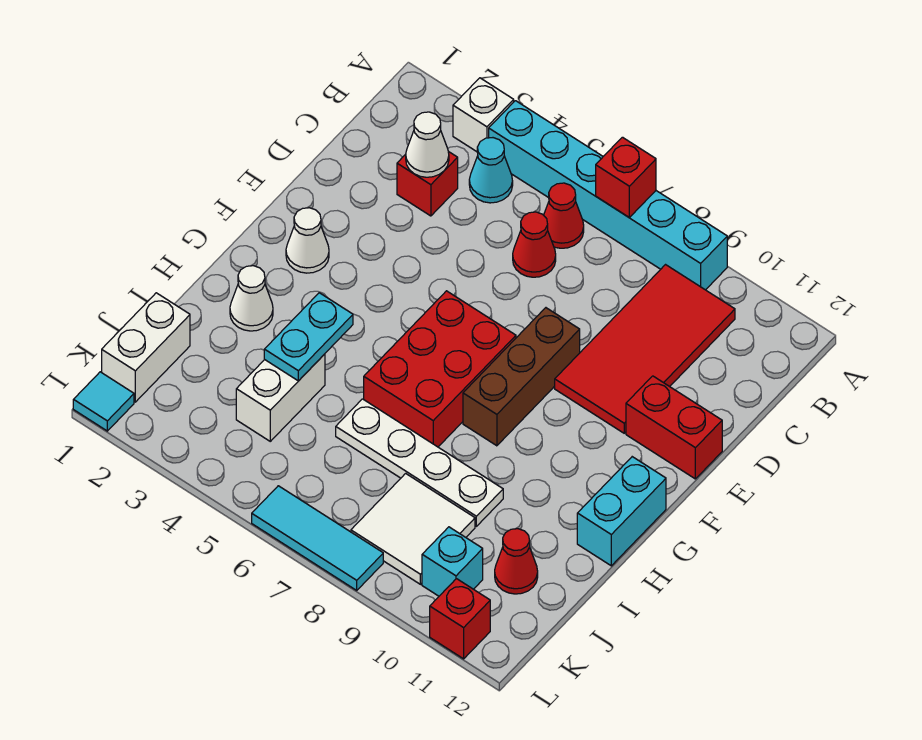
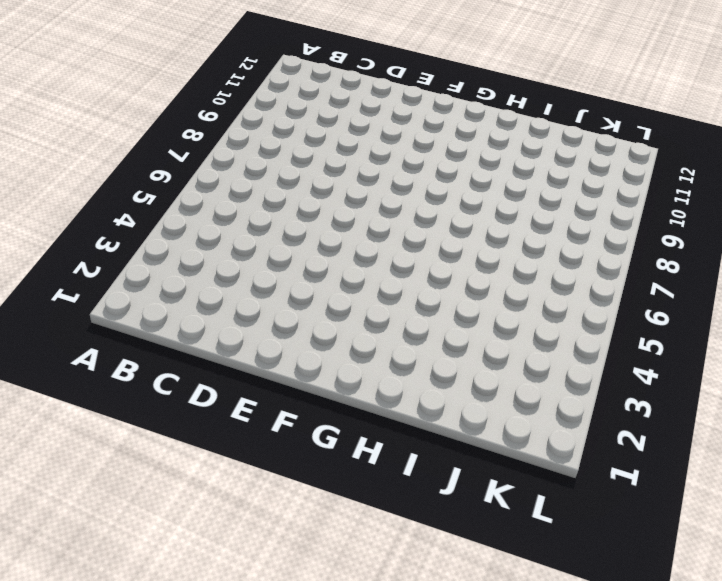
none -> white brick A3 level 1
none -> cyan brick A4:A9 level 1
none -> cyan cone B4 level 1

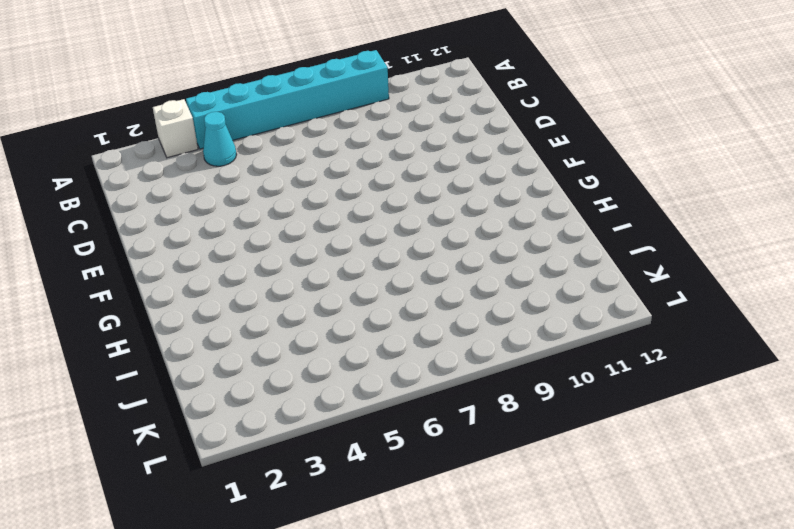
none -> red cone B6 level 1
none -> red tile B9:E10 level 1
none -> red brick C3 level 1

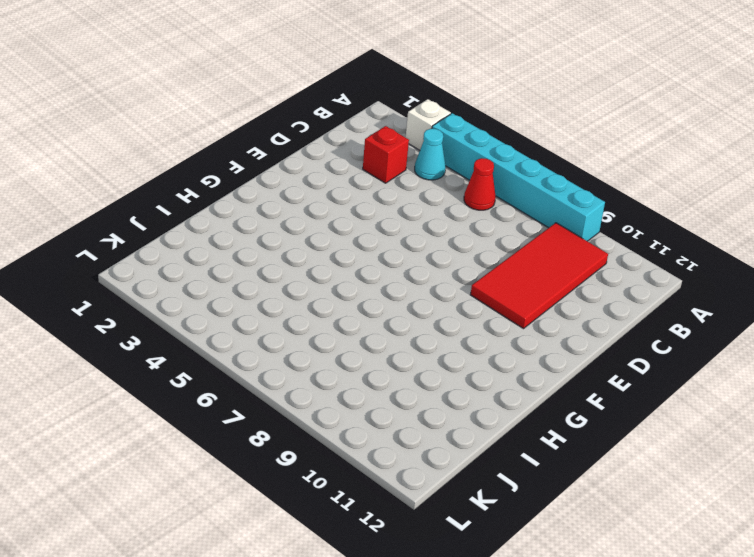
none -> red cone C6 level 1
none -> brown brick E8:G8 level 1
none -> red brick E11:E12 level 1

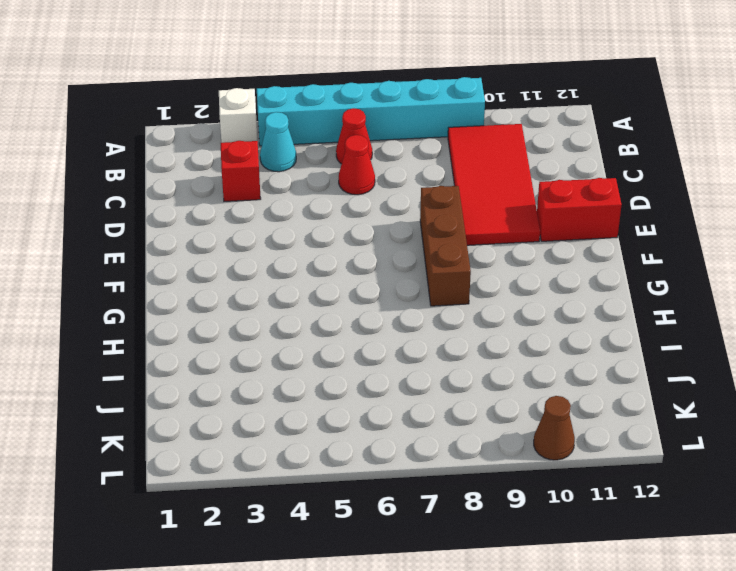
brown cone L10 level 1 -> none
none -> white cone F2 level 1
none -> red brick F6:H7 level 1
none -> cyan brick G12:H12 level 1

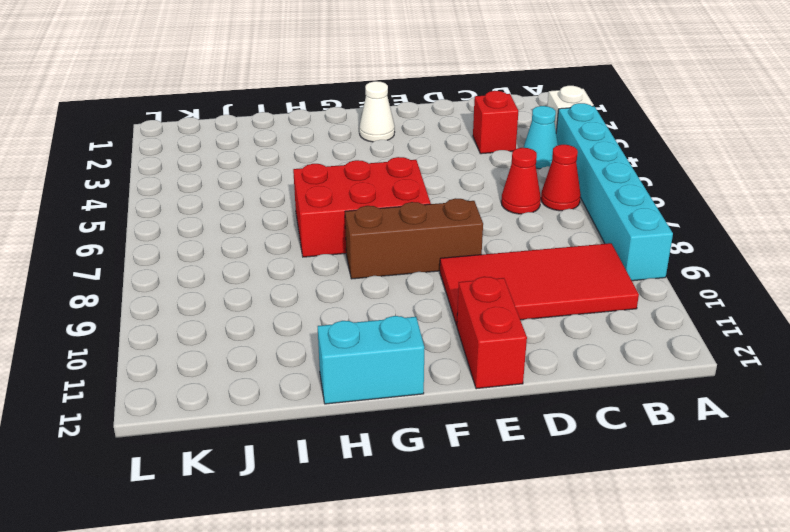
none -> white cone H2 level 1
none -> white brick I4:J4 level 1
none -> white plate I6:I9 level 1

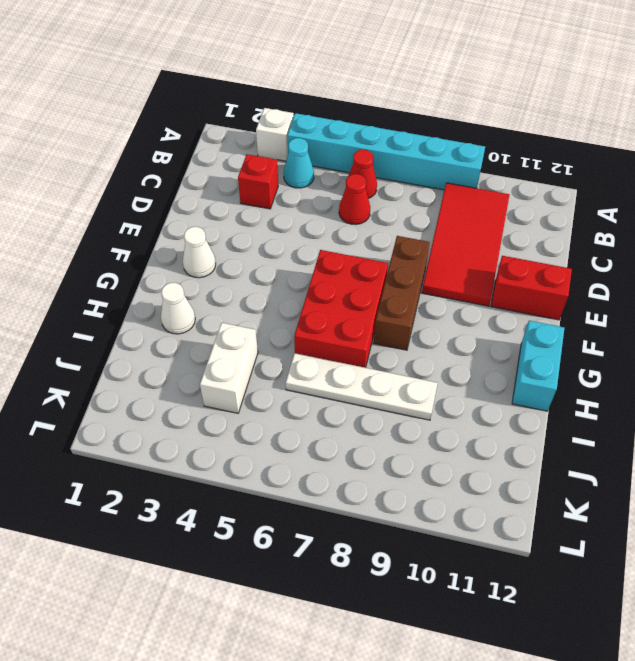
none -> white brick J1:K1 level 1
none -> white tile J8:K9 level 1
none -> red cone J11 level 1

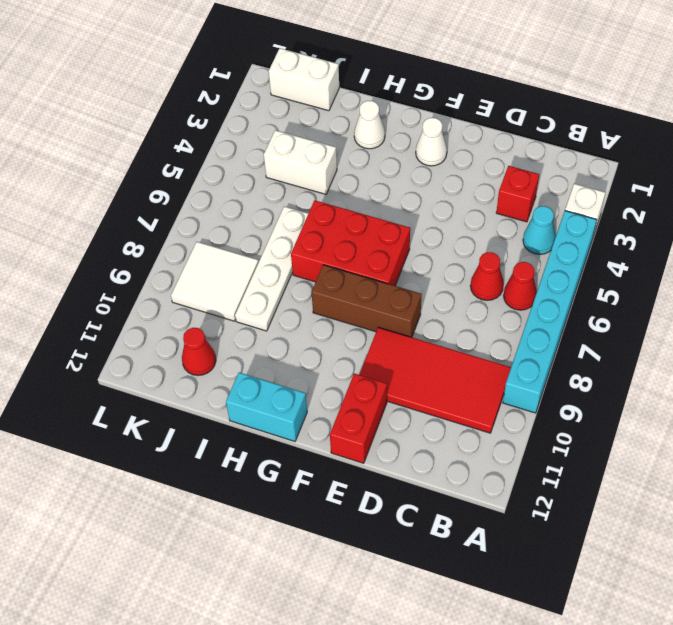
none -> cyan brick K10 level 1
none -> cyan tile L1 level 1
none -> cyan tile L6:L8 level 1

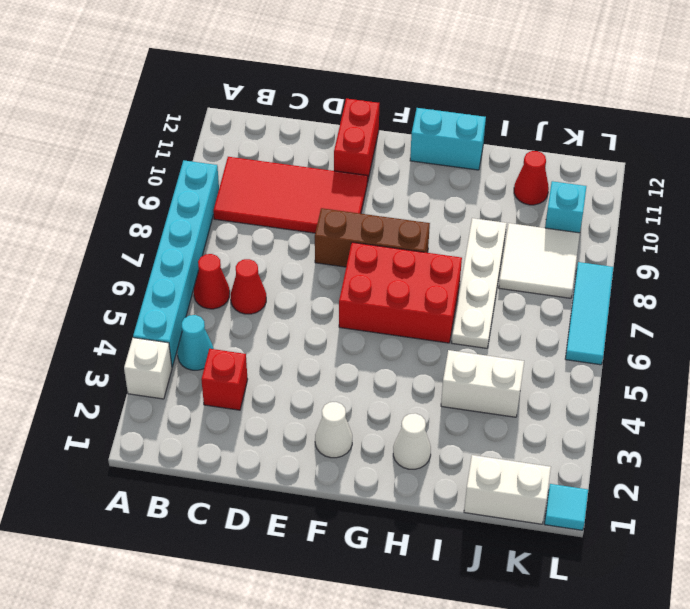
none -> red brick L11 level 1
none -> red brick A7 level 2
none -> white cone C3 level 2

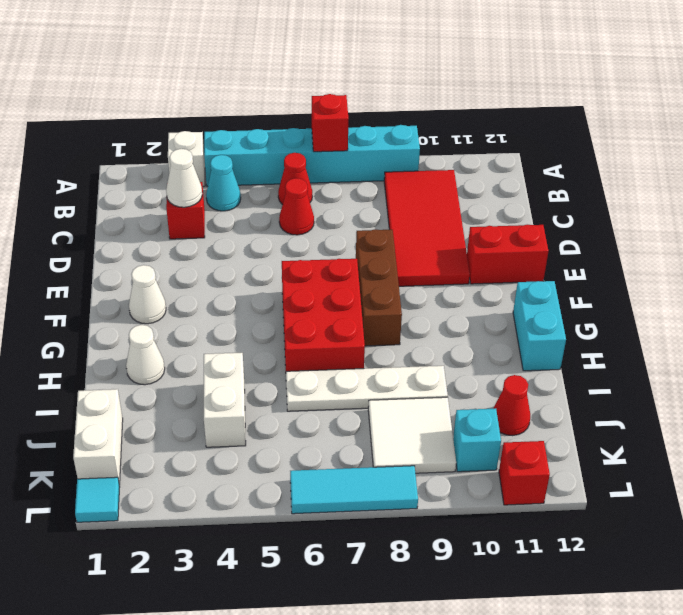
none -> cyan plate H4:I4 level 2

